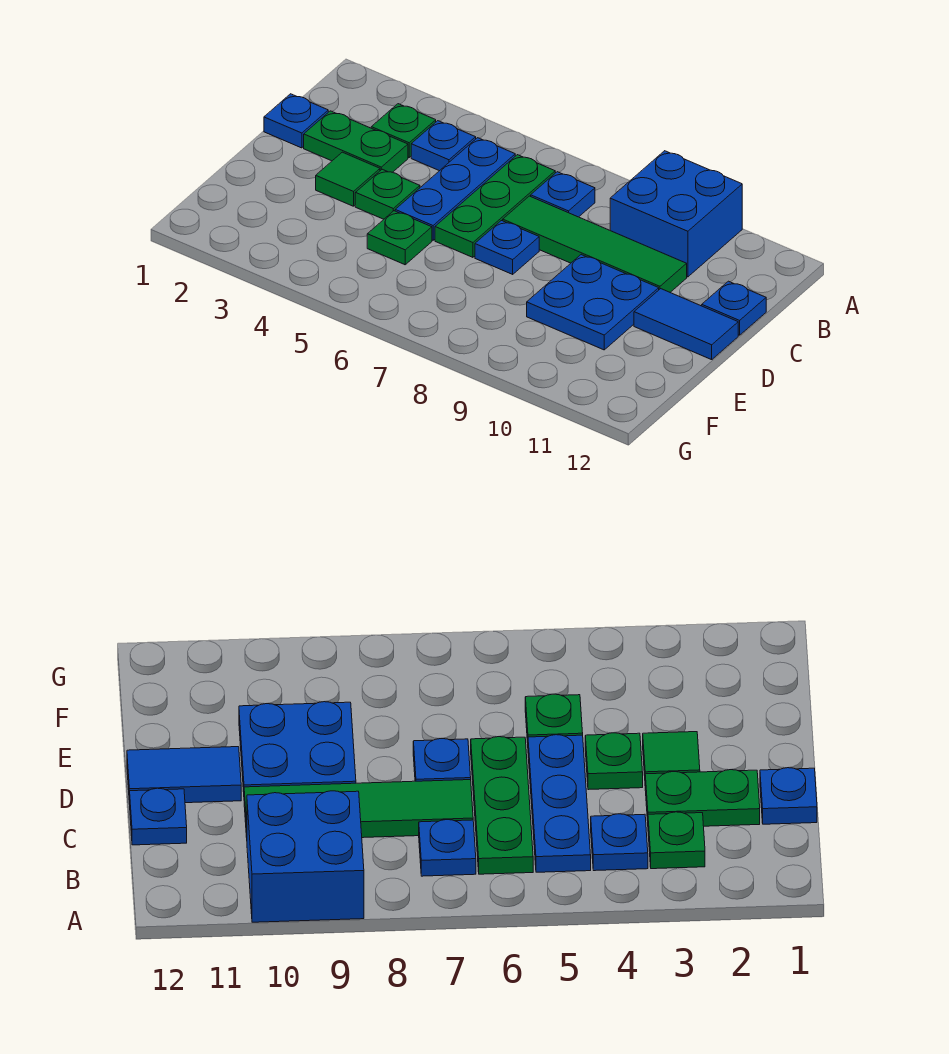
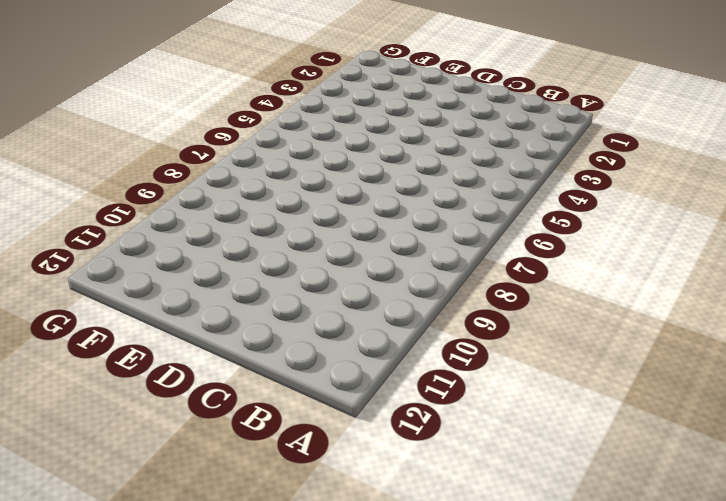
none -> blue brick A9:B10 level 1
none -> green plate B3 level 1
none -> blue plate B4 level 1

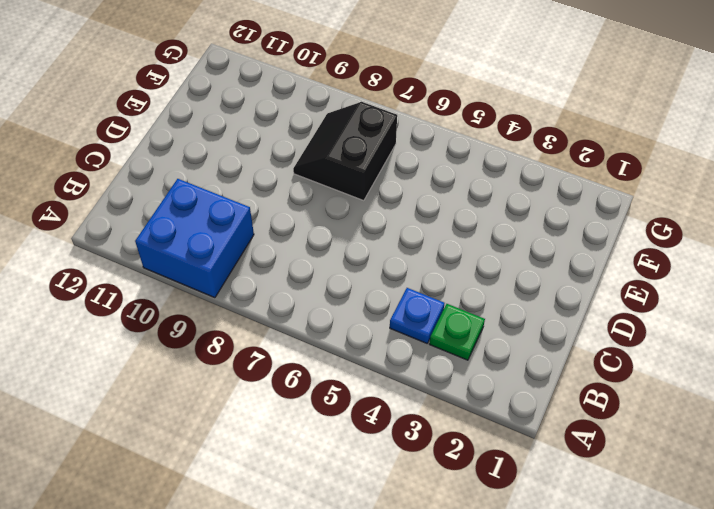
black slope E7:F8 level 1 top 7 -> none
none -> blue plate B5:D5 level 1
none -> green plate B6:D6 level 1
none -> blue plate B7 level 1

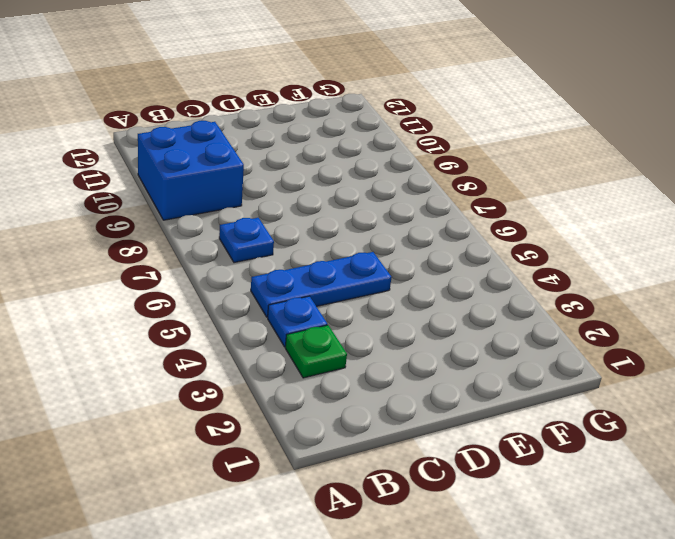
none -> green plate B6:D6 level 1
none -> blue plate C1 level 1
none -> green plate C2:C3 level 1

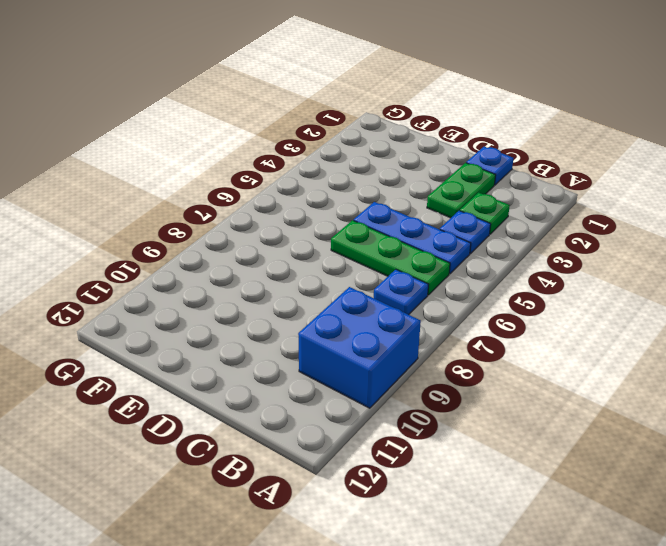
none -> green tile C7:C10 level 1
none -> blue plate C12 level 1
none -> green tile D3 level 1

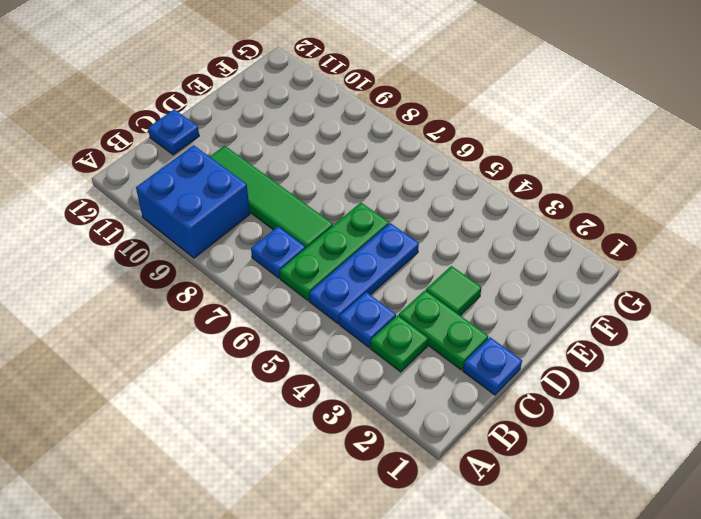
none -> green plate D4 level 1
none -> blue plate D7 level 1
none -> blue plate D9:E10 level 1

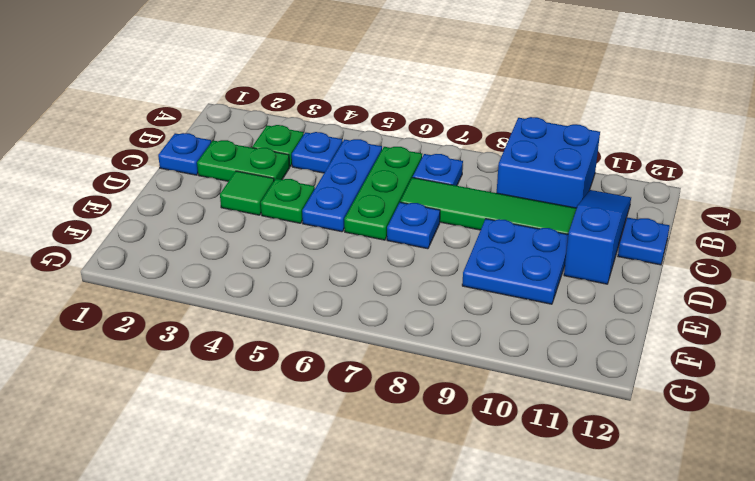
blue slope B11:D11 level 1 top D -> blue tile D11:D12 level 1
none -> green plate E5 level 1

